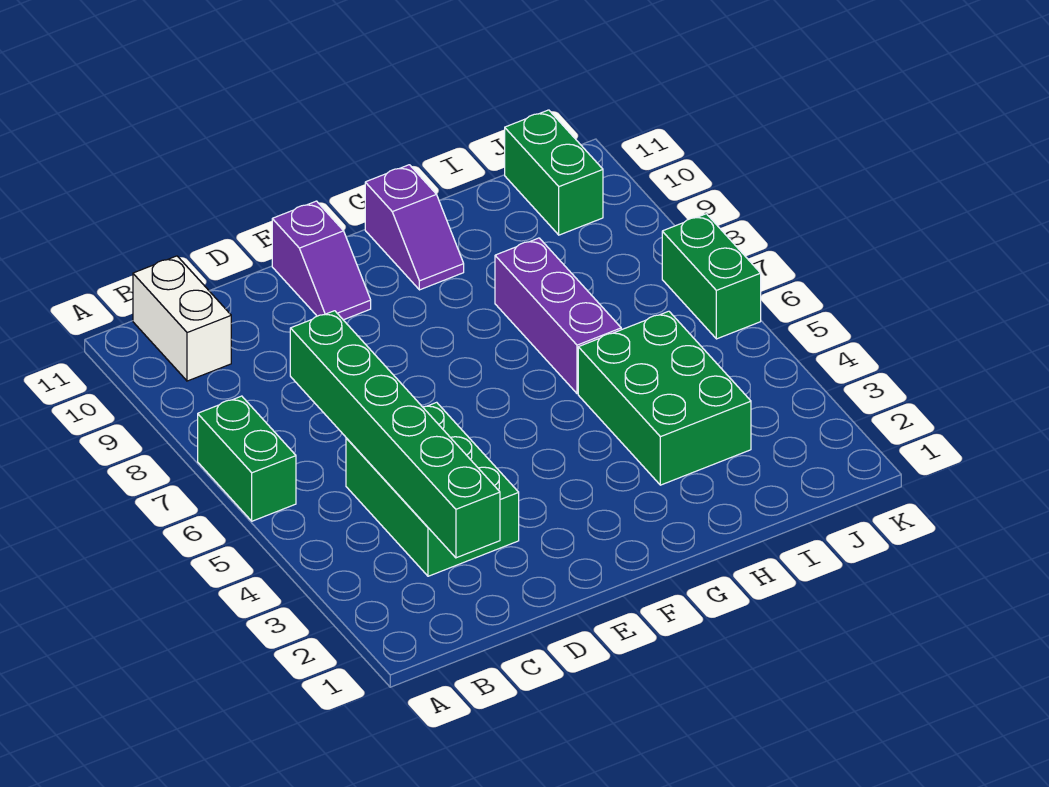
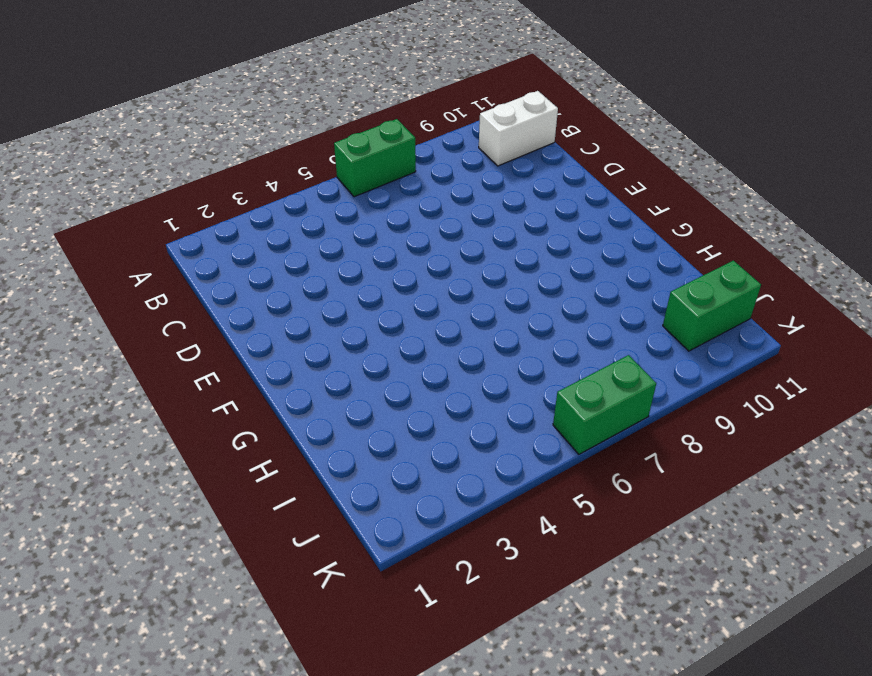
none -> green brick C3:D5 level 1
none -> purple slope E10:E11 level 1 top 11

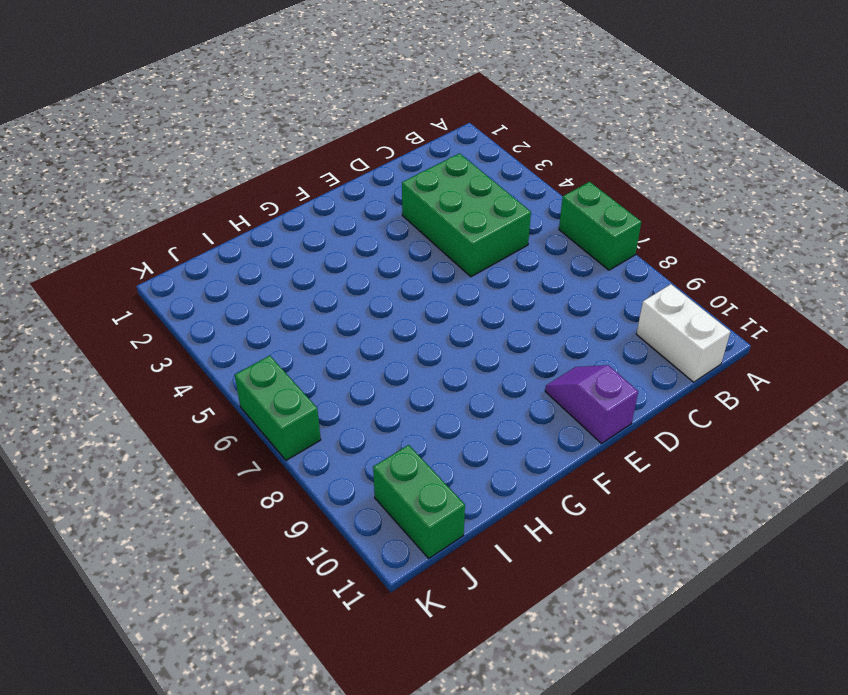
none -> purple slope G10:G11 level 1 top 11
none -> green brick H3:I5 level 1

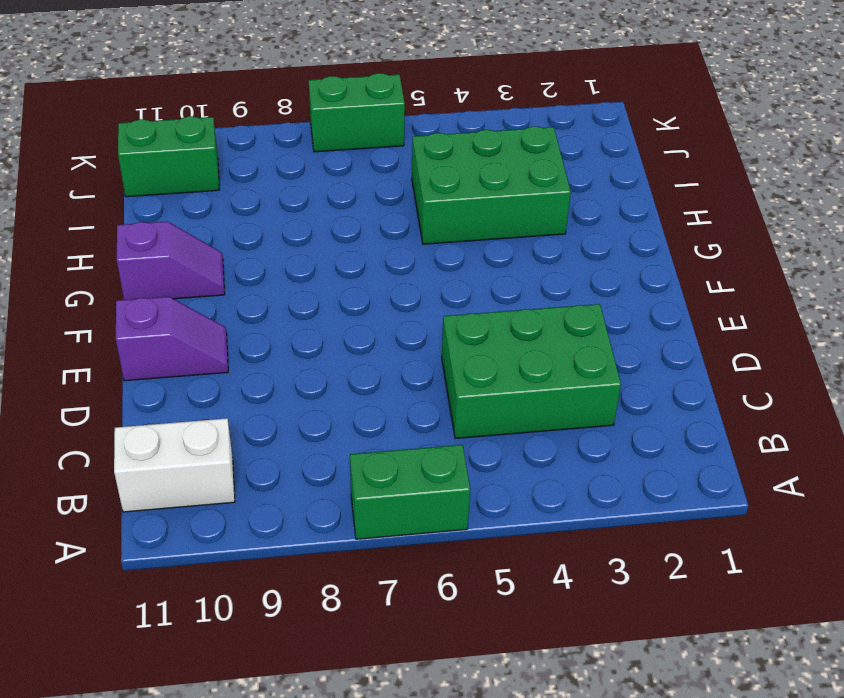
none -> purple brick H6:H8 level 1
none -> green brick C2:C7 level 2

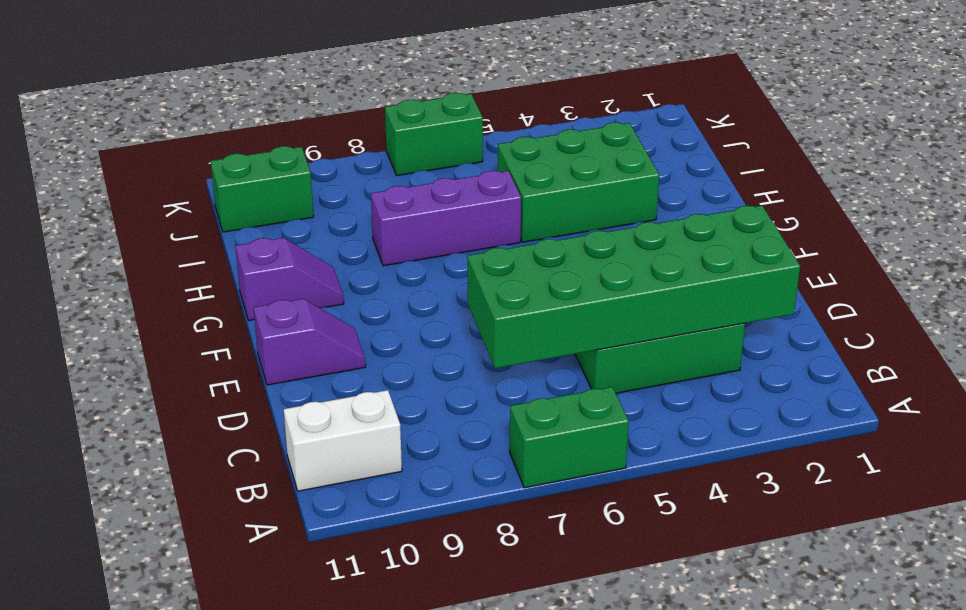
green brick C2:D7 level 2 -> green brick C2:C7 level 2

